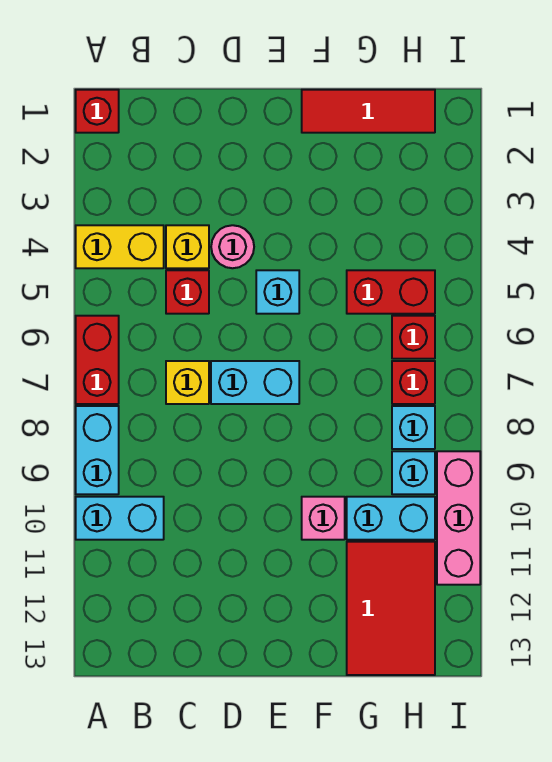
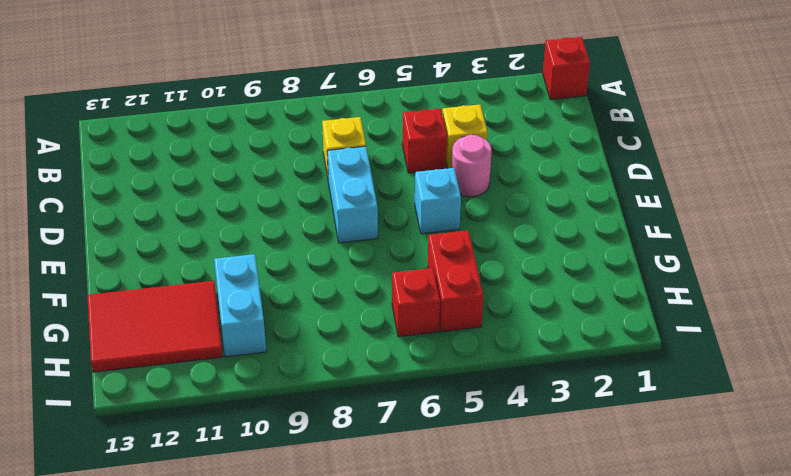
none -> yellow brick A4:B4 level 1
none -> red brick A6:A7 level 1
none -> cyan brick A8:A9 level 1

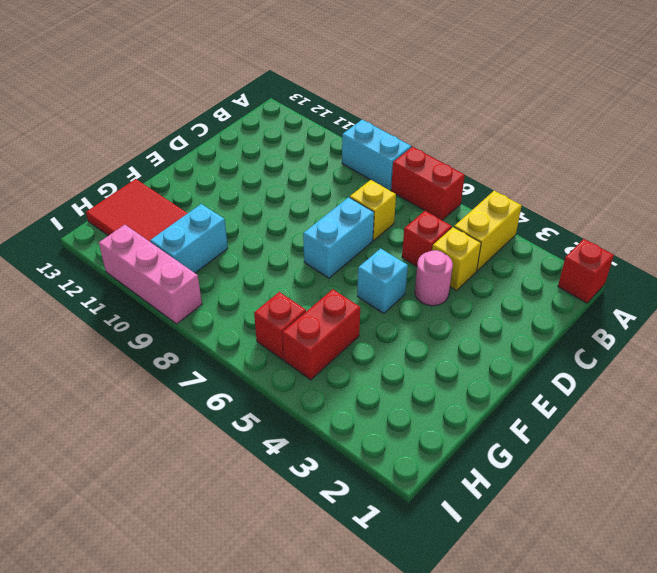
none -> cyan brick A10:B10 level 1
none -> red tile F1:H1 level 1
none -> pink brick F10 level 1

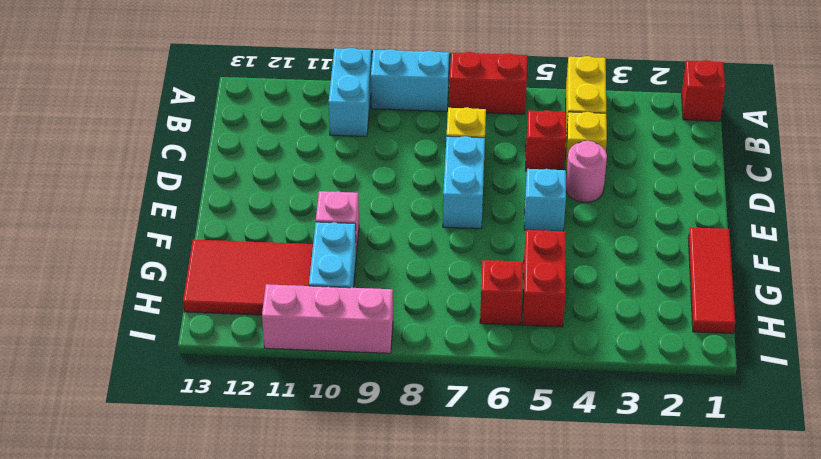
none -> red brick H7 level 1
none -> cyan brick H8 level 1
none -> cyan brick H9 level 1

